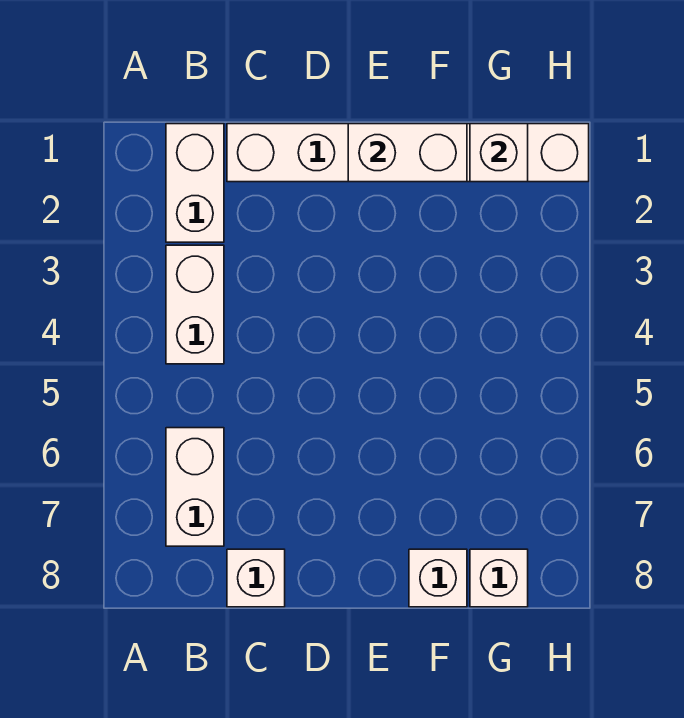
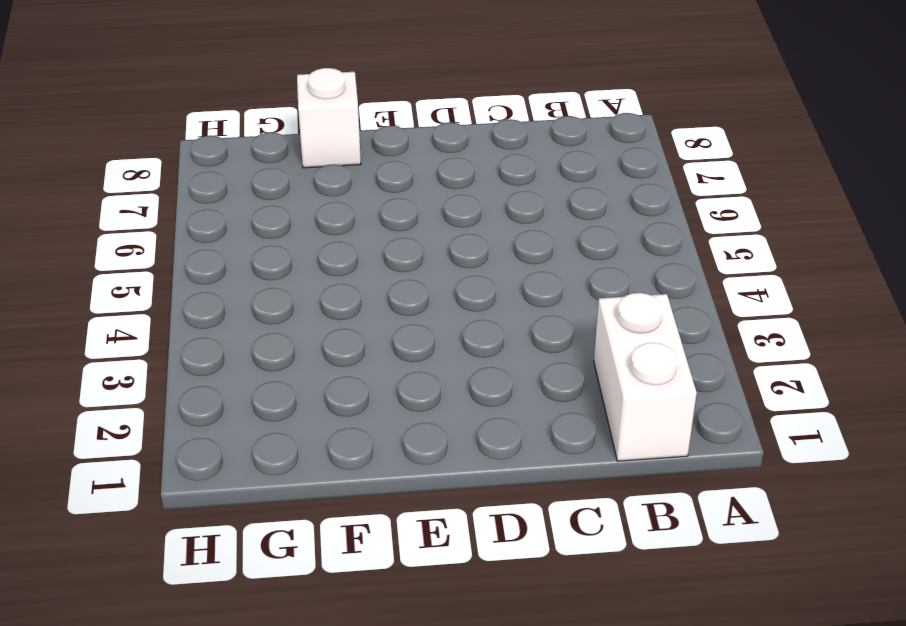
none -> white brick B3:B4 level 1
none -> white brick B6:B7 level 1

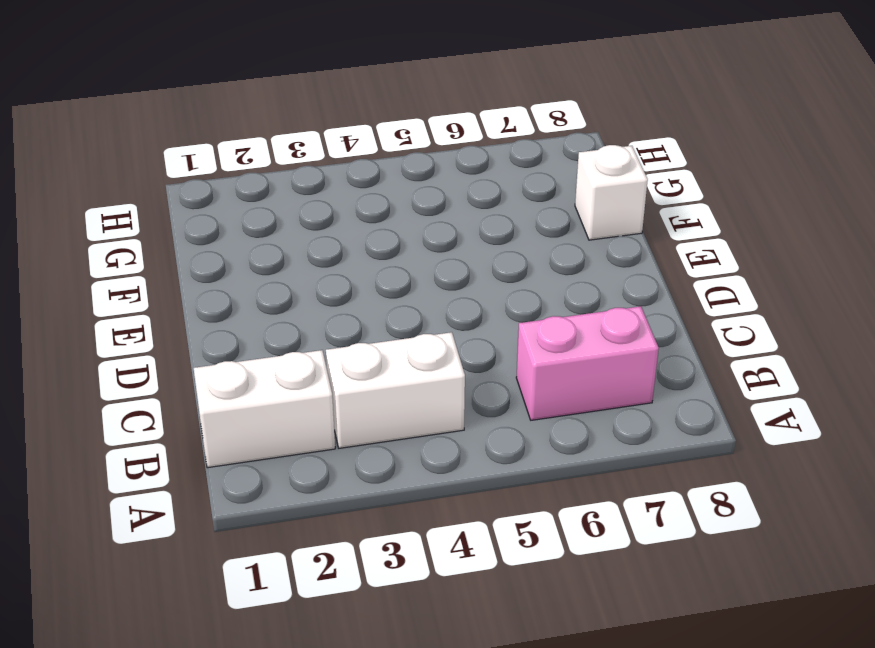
pink brick B6:B7 level 1 -> white brick B6:B7 level 1
none -> white brick C1:H1 level 1
none -> white brick C8 level 1

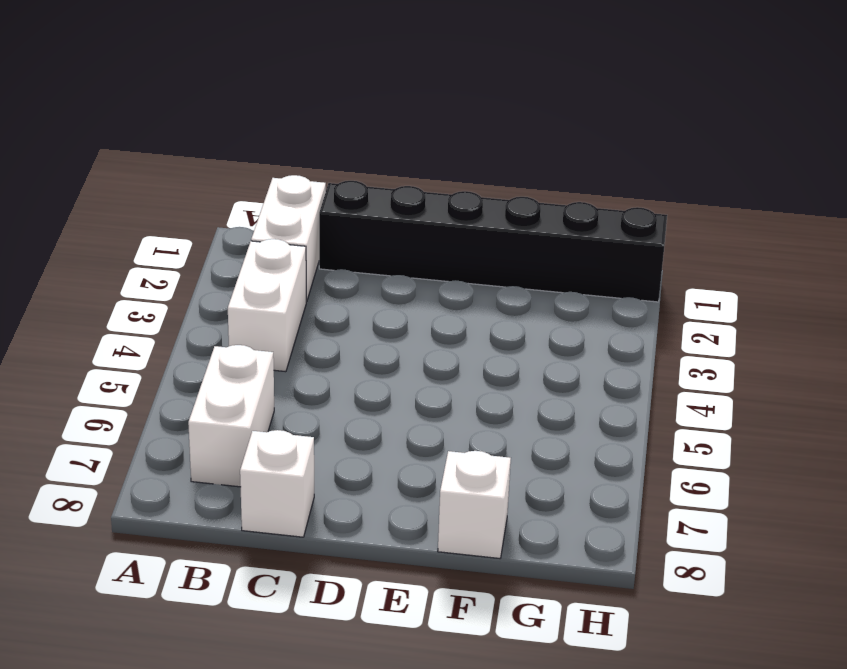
black brick C1:H1 level 1 -> white brick C1:H1 level 1
none -> white brick G8 level 1
none -> white brick E1:F1 level 2

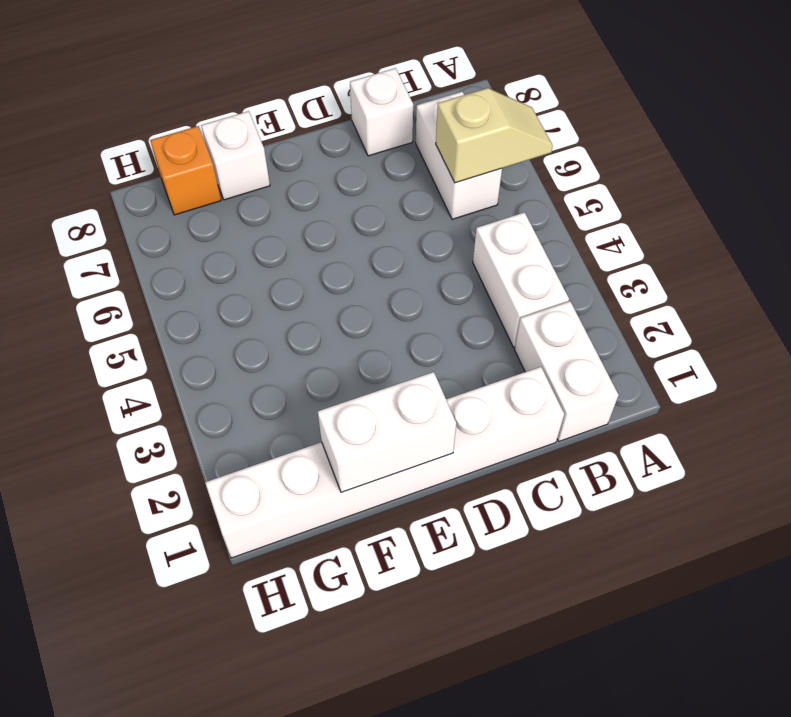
tan slope A6:B6 level 2 top B -> none
orange brick G8 level 1 -> white brick G8 level 1
none -> white brick G1 level 2

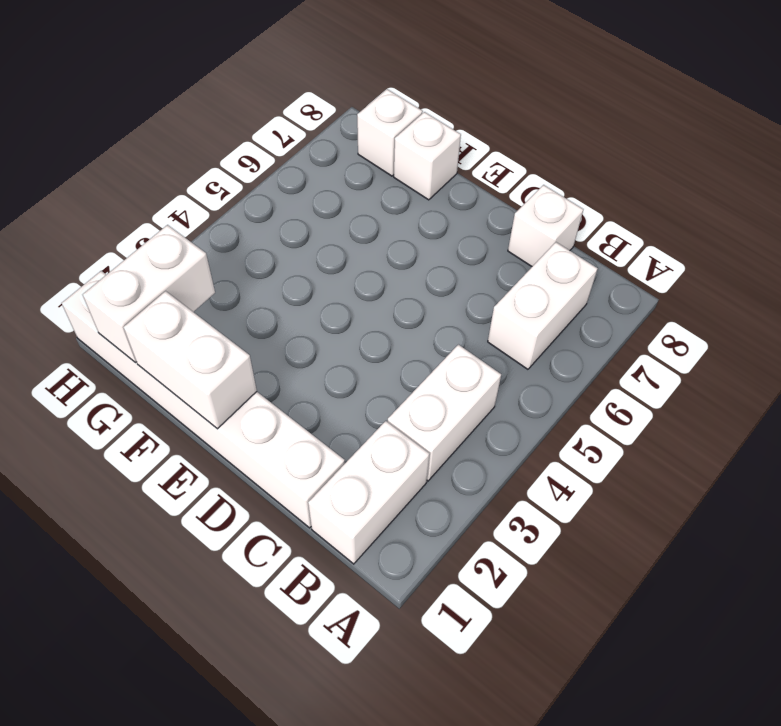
white brick G1:G2 level 2 -> white brick G1 level 2

